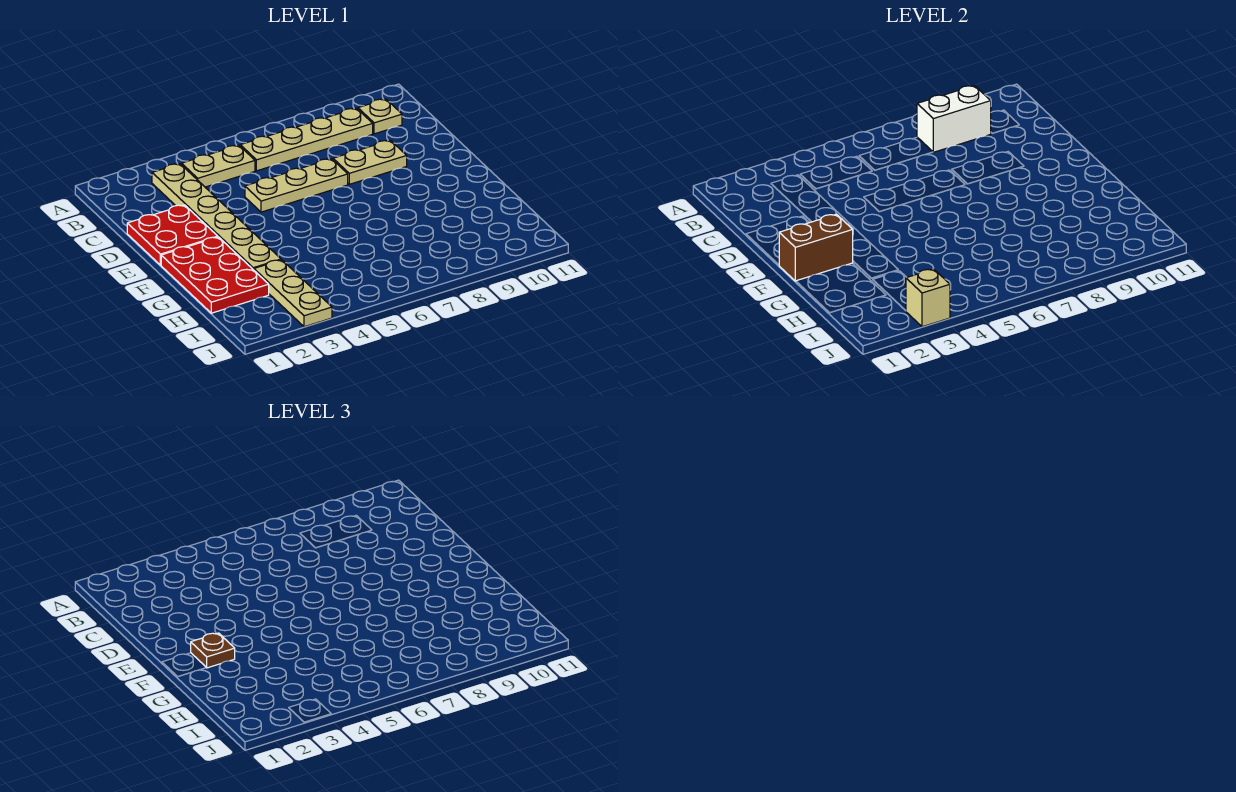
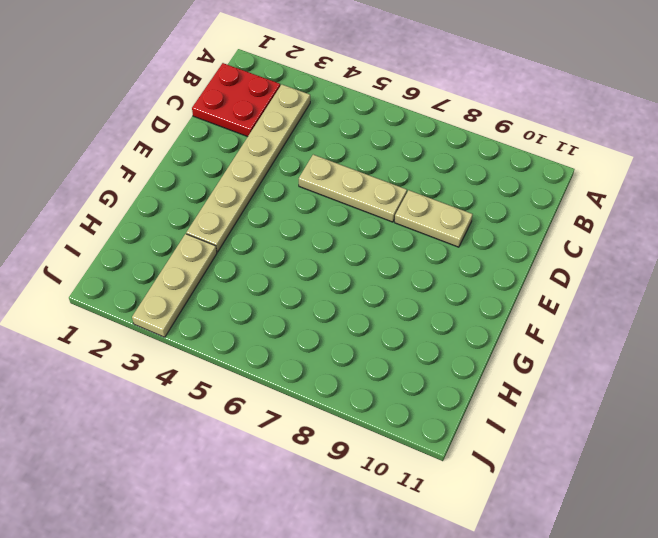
red plate B1:C2 level 1 -> red plate D1:E2 level 1
none -> tan plate B4:B5 level 1
none -> tan plate B6:B9 level 1
none -> tan plate B10 level 1

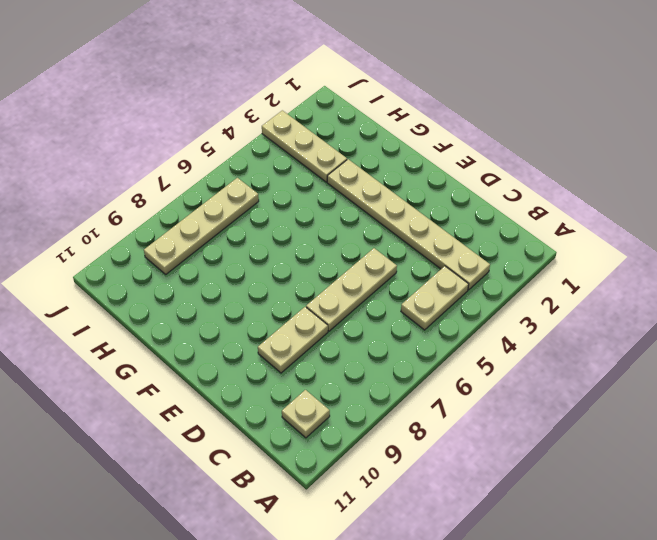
tan plate I6:I9 level 1 -> tan plate B6:B9 level 1
none -> red plate D1:E2 level 1
none -> red plate F1:H2 level 1
none -> white brick B8:B9 level 2

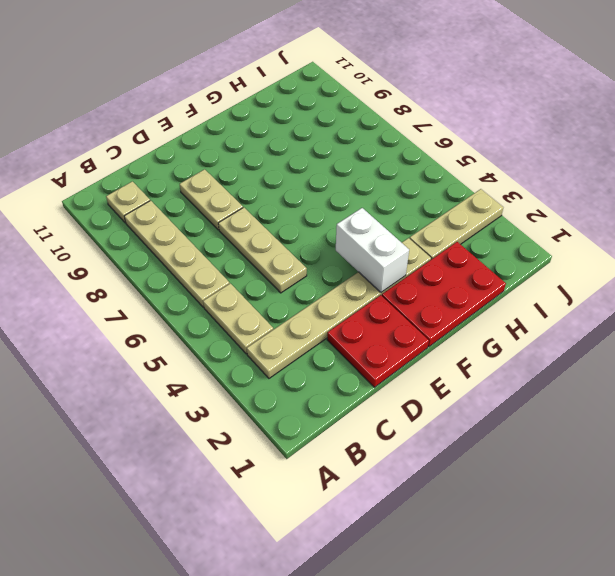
white brick F3:F4 level 2 -> white brick B8:B9 level 2
none -> brown brick F1:F2 level 2
none -> tan brick J3 level 2
none -> brown plate F2 level 3

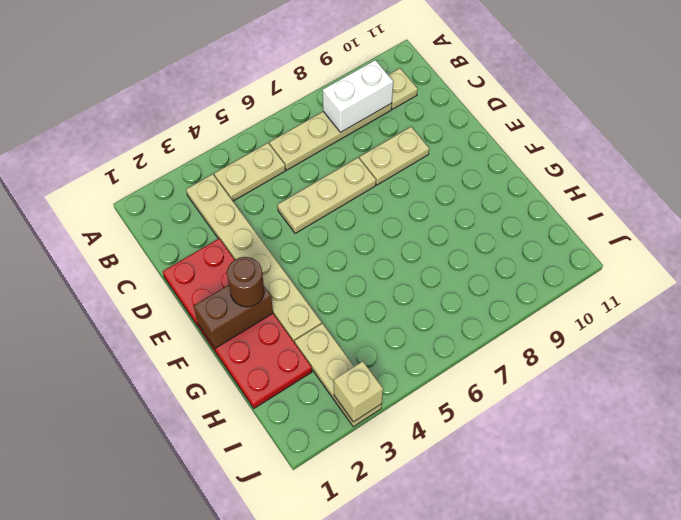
brown round brick F2 level 3 -> brown plate F2 level 3

